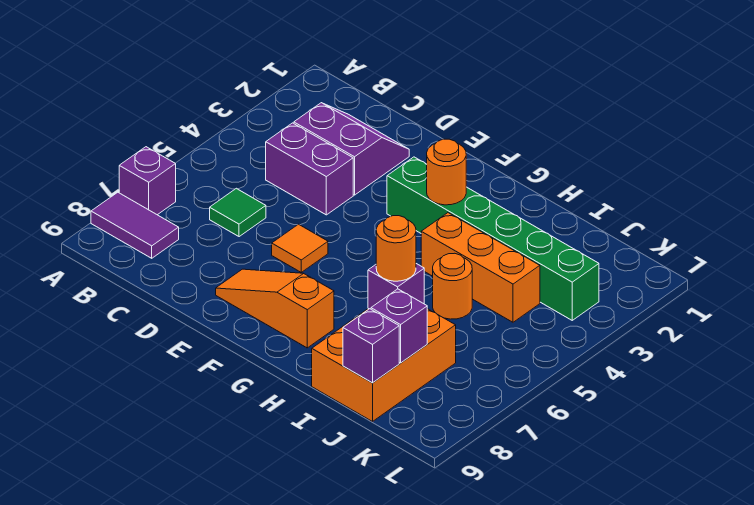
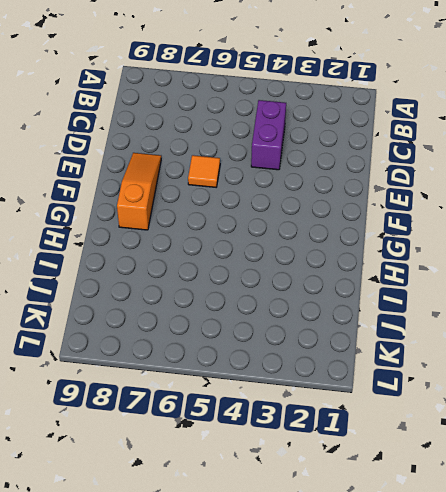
none -> purple brick A7 level 1
none -> purple tile A8:B8 level 1
none -> purple slope C2:D3 level 1 top 3

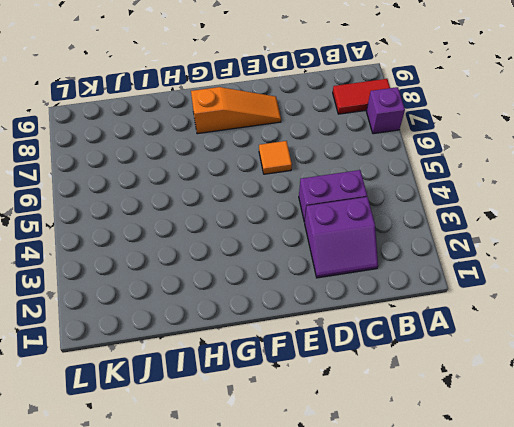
red tile A8:B8 level 1 -> purple tile A8:B8 level 1
none -> green tile C6 level 1
none -> green brick F3:K3 level 1
none -> orange brick H4:J4 level 1

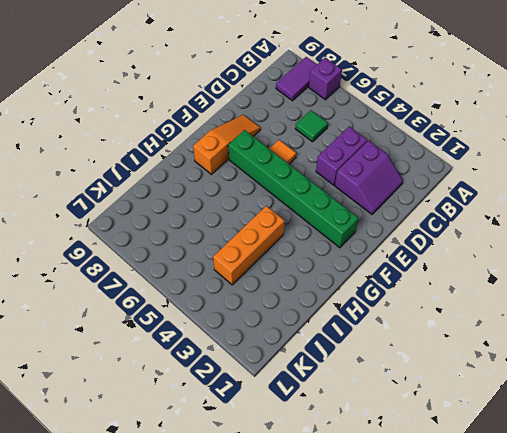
green brick F2:F7 level 1 -> green brick F3:K3 level 1
none -> orange round brick I5 level 1
none -> orange brick I7:J9 level 1
none -> orange round brick G3 level 2

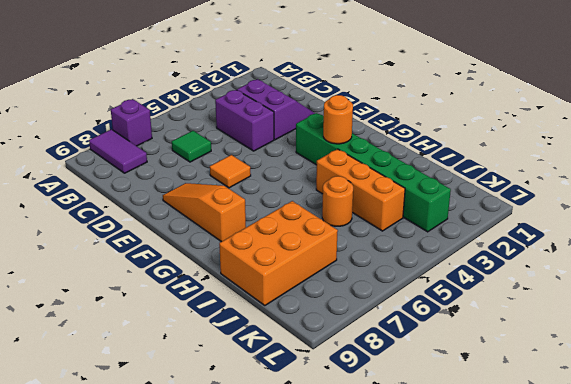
none -> purple brick I7 level 2
none -> purple brick J8 level 2
none -> purple brick J9 level 2

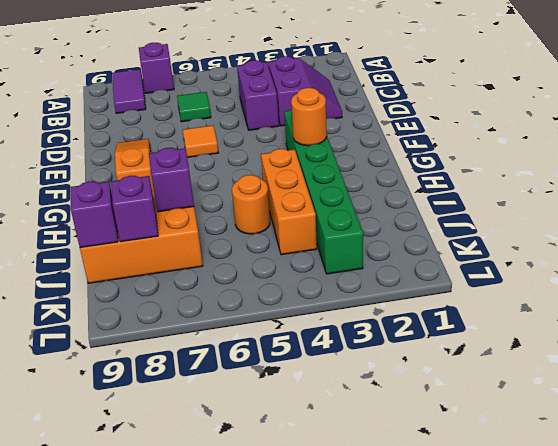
none -> orange round brick I7 level 3

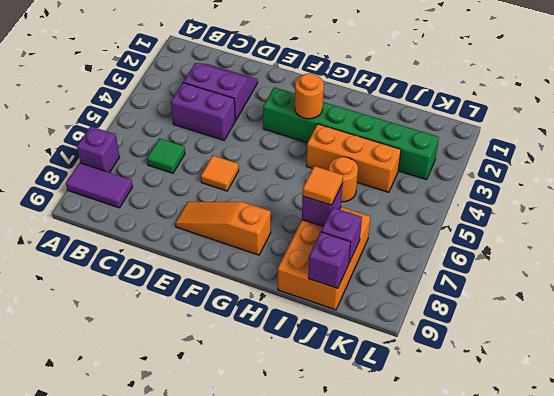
orange tile I7 level 3 -> orange round brick I7 level 3

